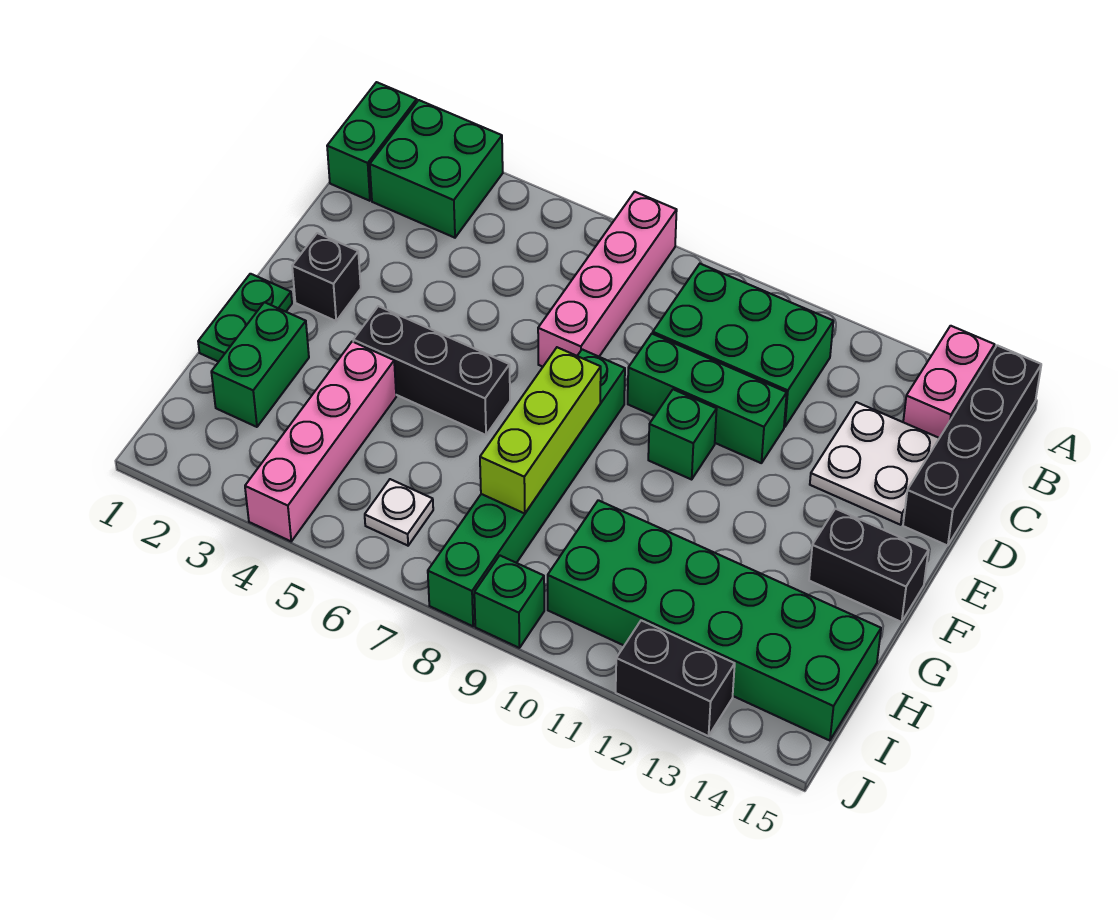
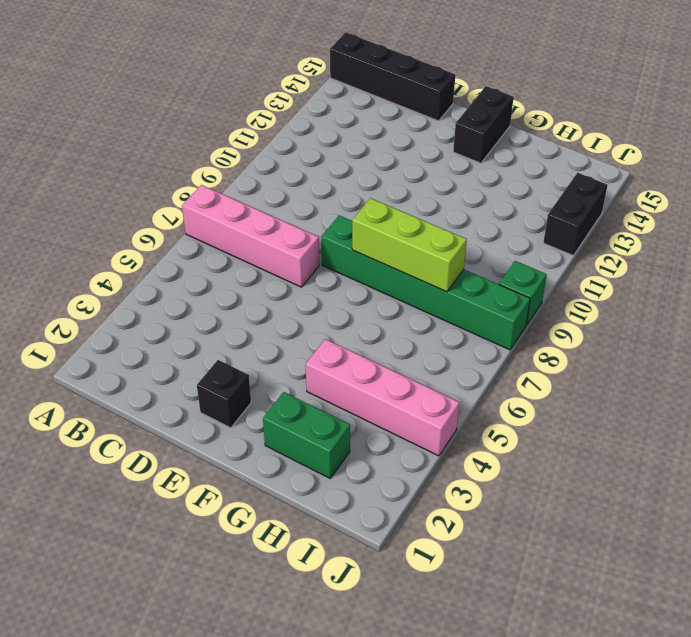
none -> green brick A1:B1 level 1
none -> green brick A2:B3 level 1
none -> pink brick A14:B14 level 1

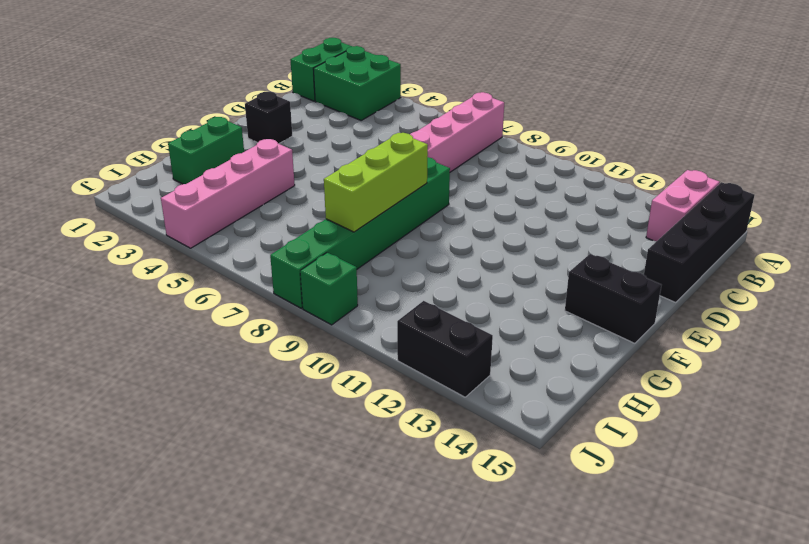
none -> green brick B9:C11 level 1
none -> white plate C13:D14 level 1
none -> green brick D9:D11 level 1

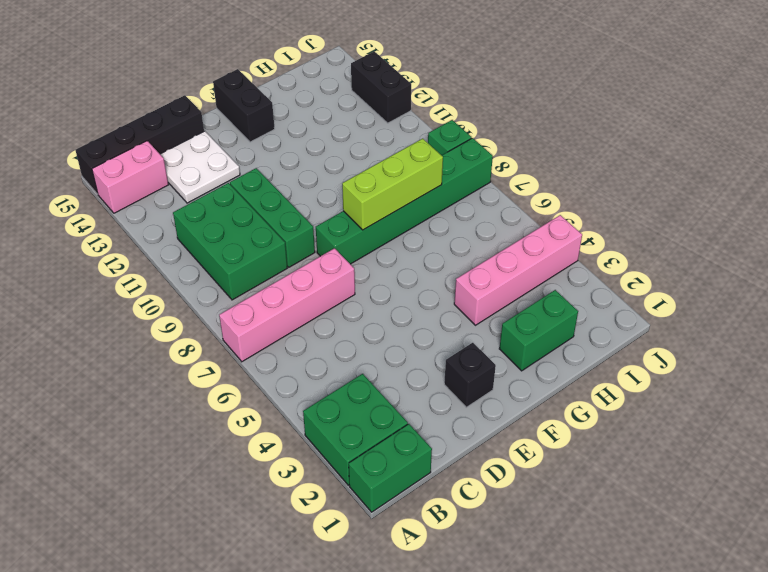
none -> green brick E10 level 1
none -> green plate F1:G1 level 1
none -> black brick F4:F6 level 1

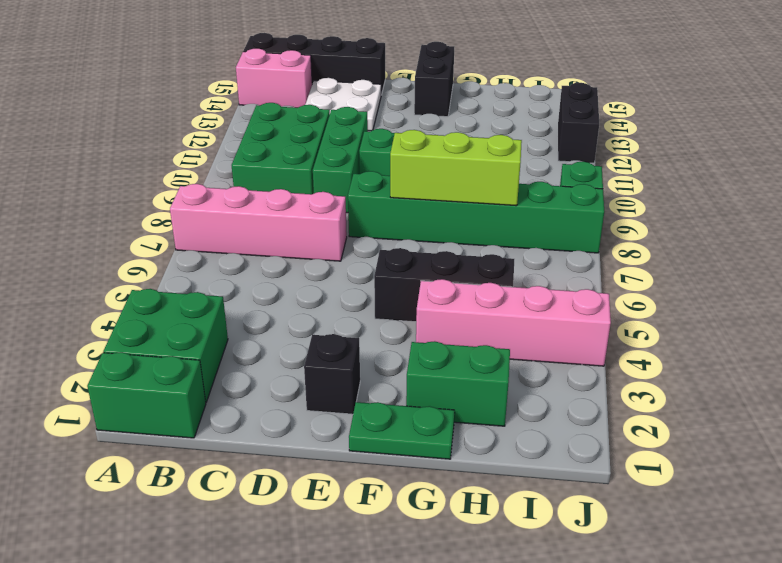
black brick F5:H5 level 1 -> black brick F4:F6 level 1
none -> green brick H10:I15 level 1
none -> white plate I6 level 1

